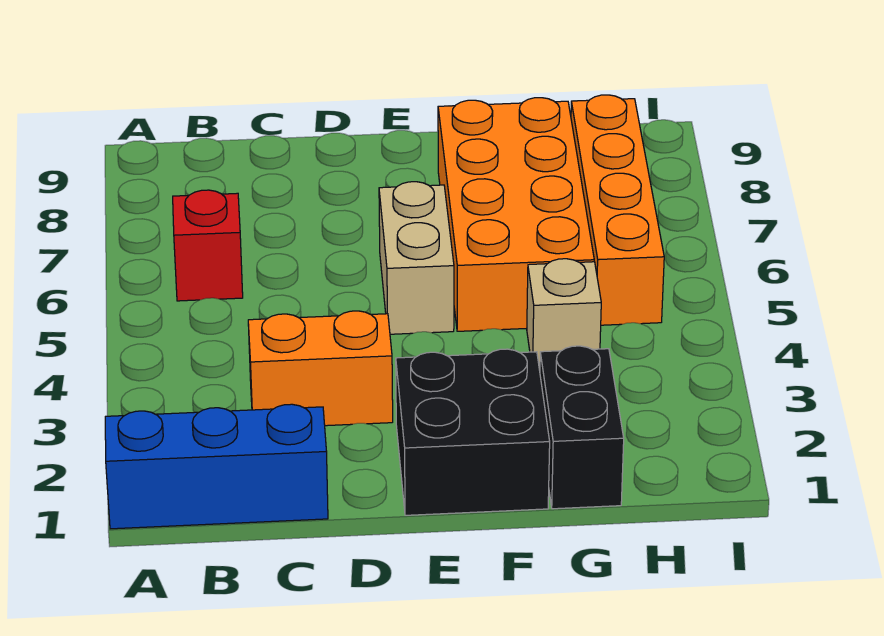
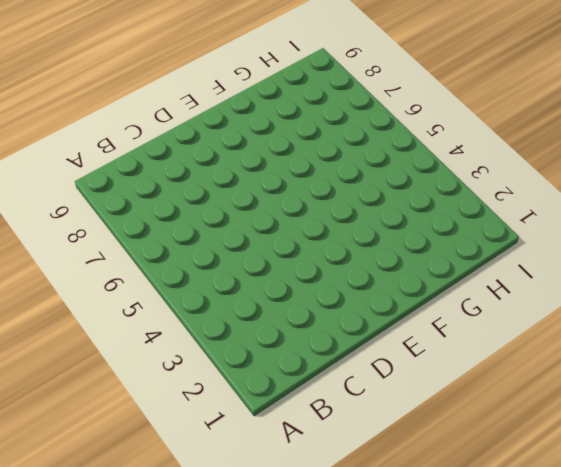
none -> blue brick A1:C1 level 1
none -> red brick B6 level 1

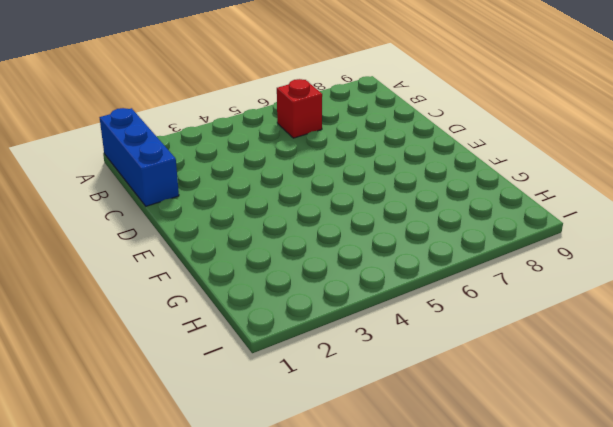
none -> orange brick C3:D3 level 1
none -> black brick E1:F2 level 1

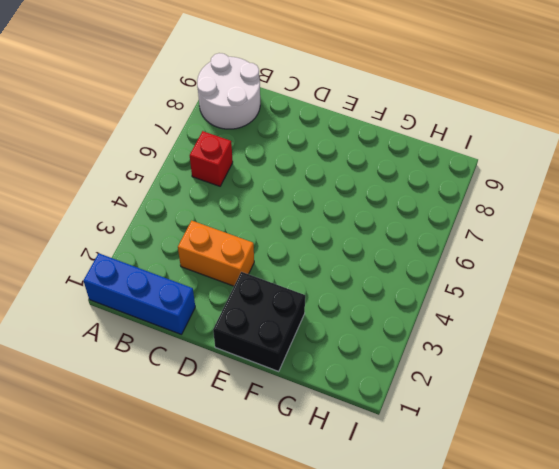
white round brick A8:B9 level 1 -> none
none -> tan brick E5:E6 level 1
none -> orange brick F5:G8 level 1

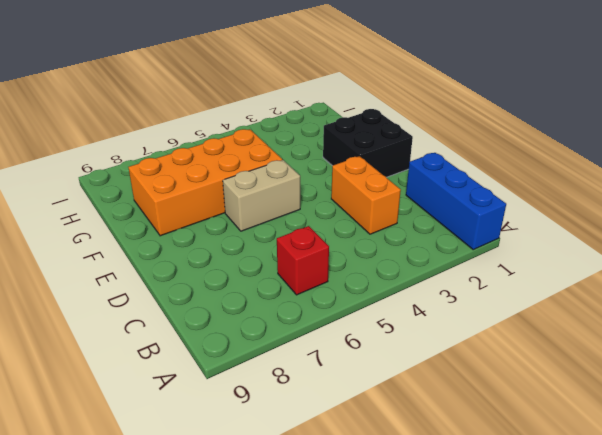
none -> black brick G1:G2 level 1
none -> tan brick G4 level 1

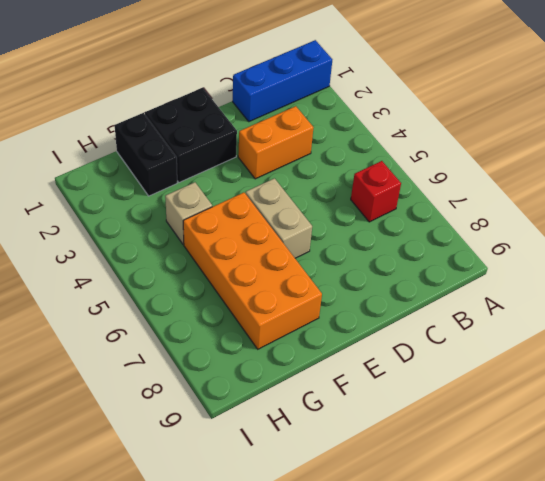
none -> orange brick H5:H8 level 1

